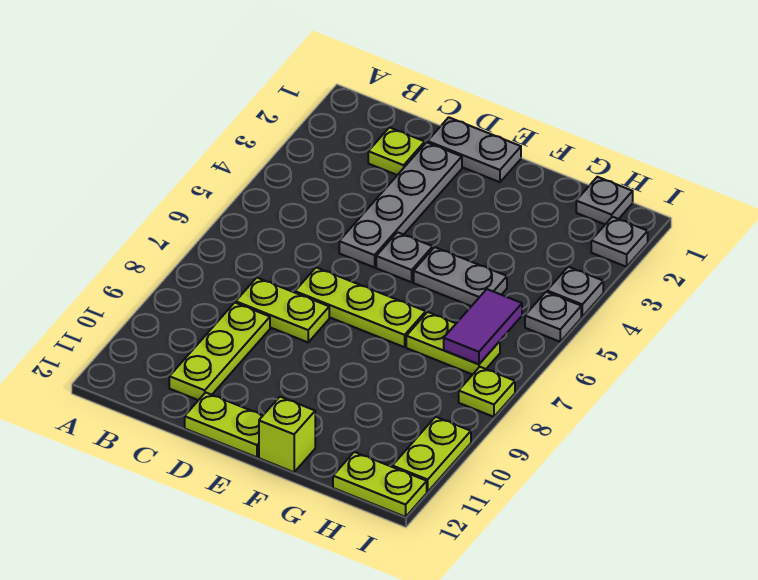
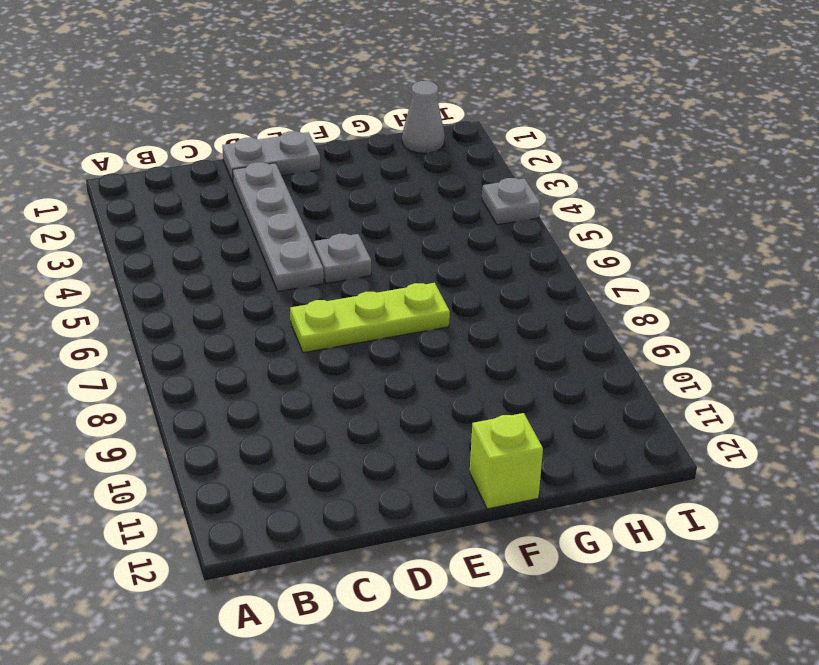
grey cone H1 level 1 -> grey plate H1 level 1
none -> lime plate C2 level 1
none -> lime plate C8:D8 level 1
none -> lime plate C9:C11 level 1

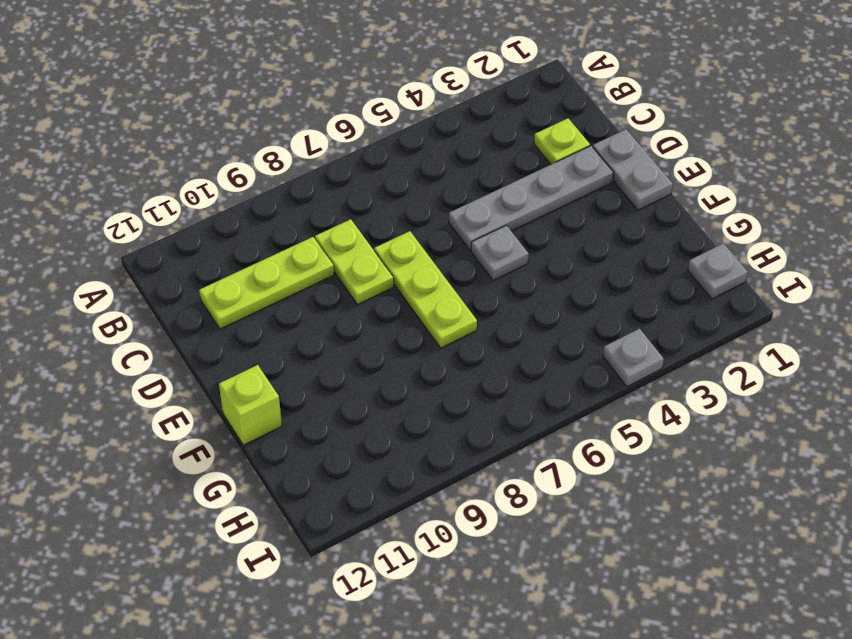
none -> lime plate D12:E12 level 1
none -> grey plate F5:G5 level 1
none -> lime plate G7:H7 level 1

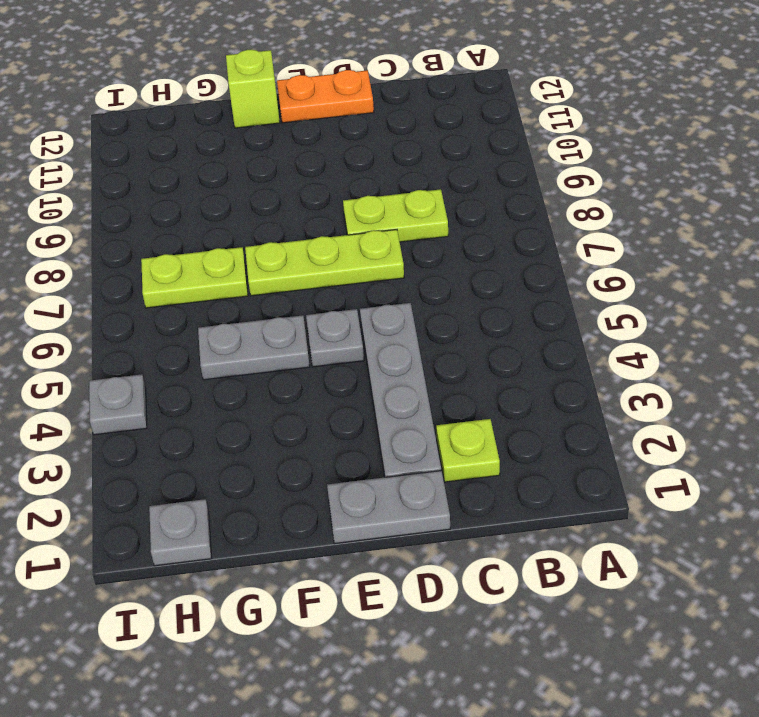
orange plate D12:E12 level 1 -> lime plate D12:E12 level 1
none -> lime plate C9:C11 level 1
none -> lime plate H12:I12 level 1
none -> grey plate I2 level 1

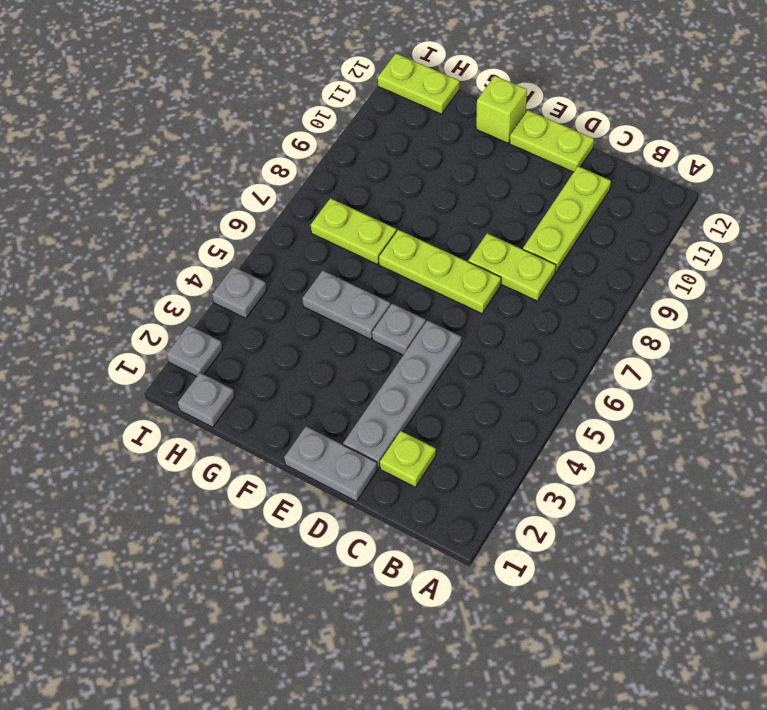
none -> grey plate I5 level 1
none -> lime plate I8 level 1
none -> lime plate I10:I11 level 1

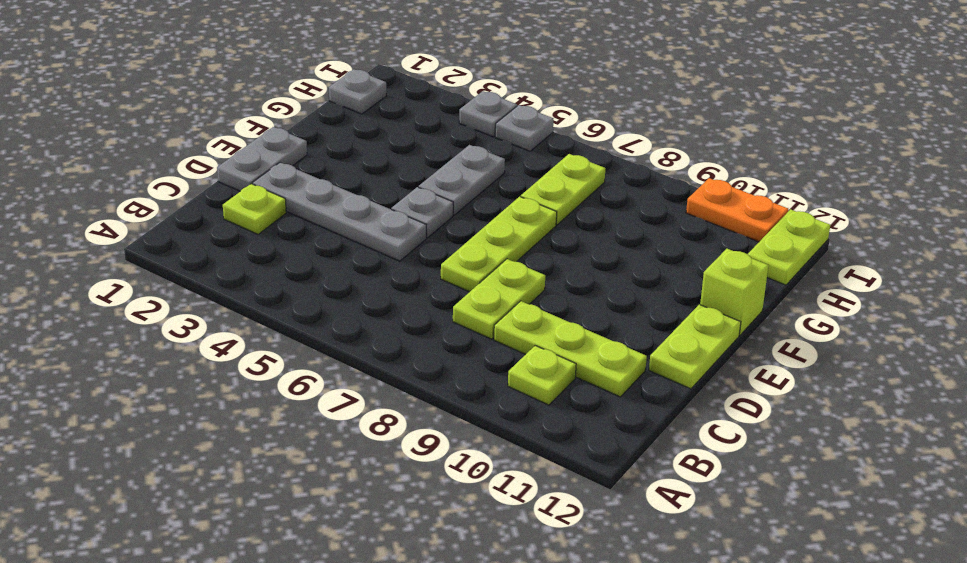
lime plate B10 level 1 -> lime plate I8 level 1
orange plate I10:I11 level 1 -> lime plate I10:I11 level 1
none -> grey plate I2 level 1
none -> purple tile H6:H7 level 2

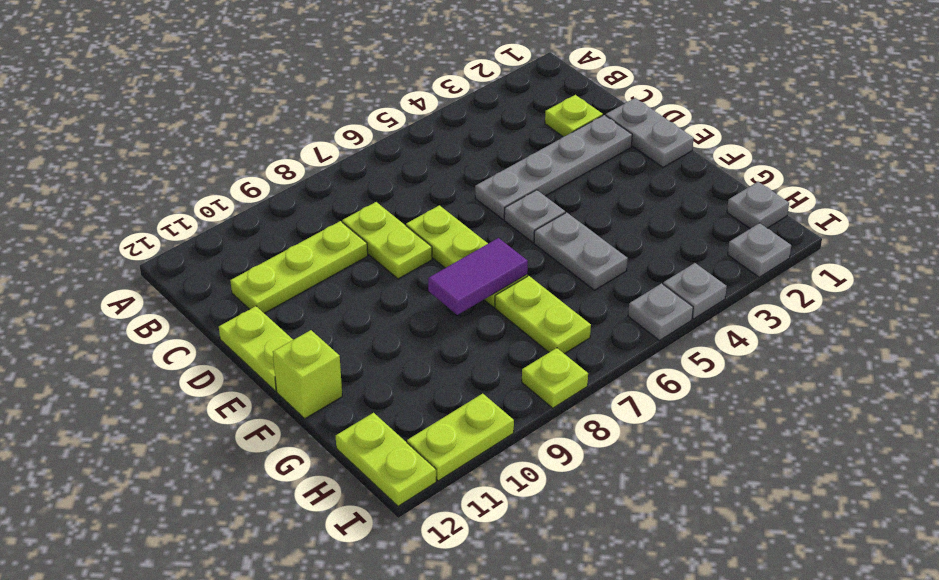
purple tile F7:F8 level 2 -> purple tile H6:H7 level 2

